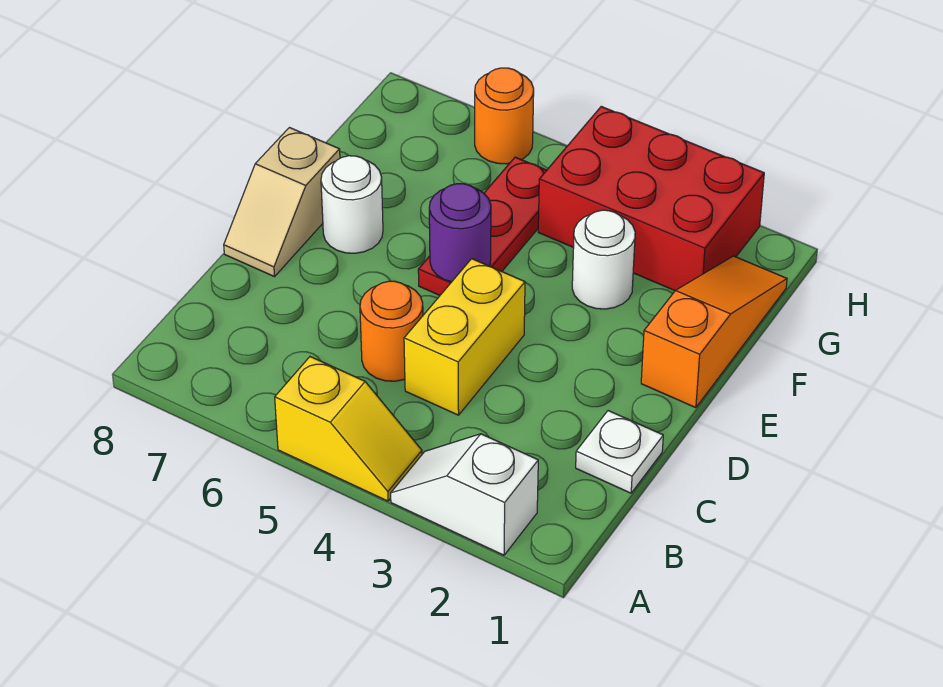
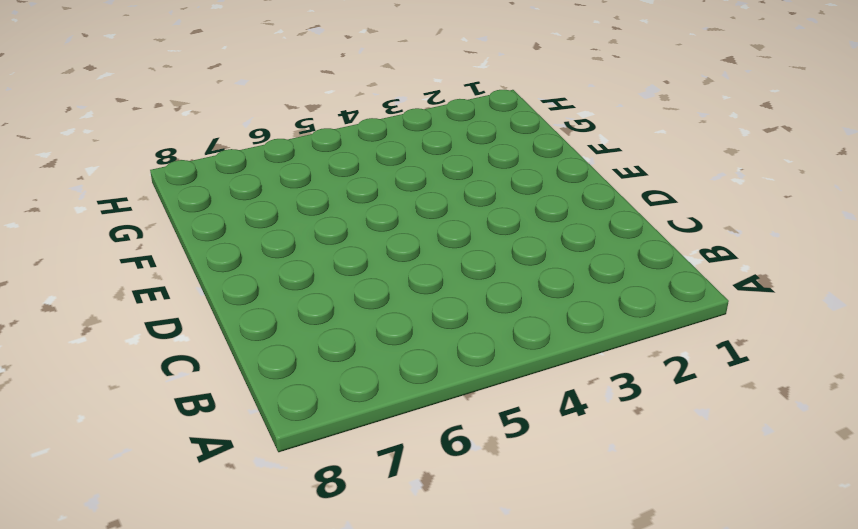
none -> white slope A2:A3 level 1 top 2
none -> yellow slope A4:A5 level 1 top 5
none -> white plate C1 level 1

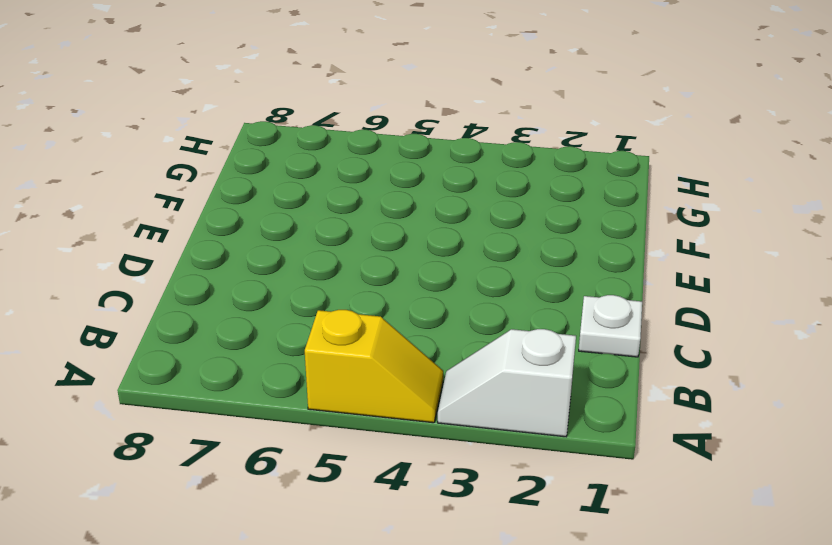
none -> yellow brick C4:D4 level 1
none -> orange round brick C5 level 1
none -> tan slope D8:E8 level 1 top E

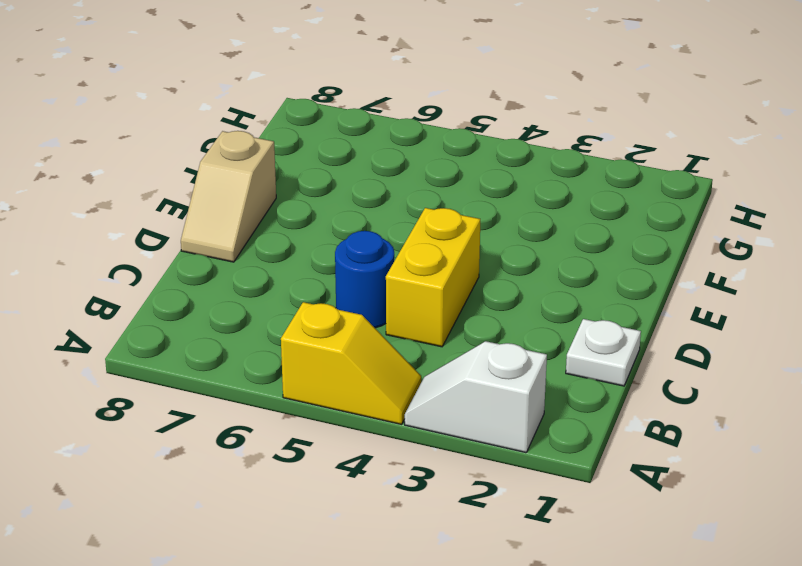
blue round brick C5 level 1 -> orange round brick C5 level 1
none -> orange slope E1:G1 level 1 top E
none -> red plate E5:G5 level 1
none -> white round brick E7 level 1

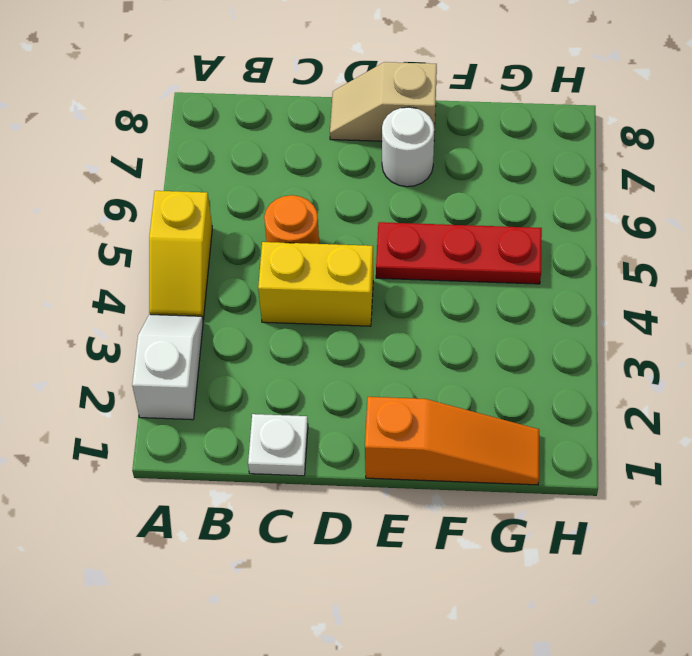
none -> white round brick F3 level 1
none -> red brick G2:H4 level 1
none -> orange round brick H6 level 1

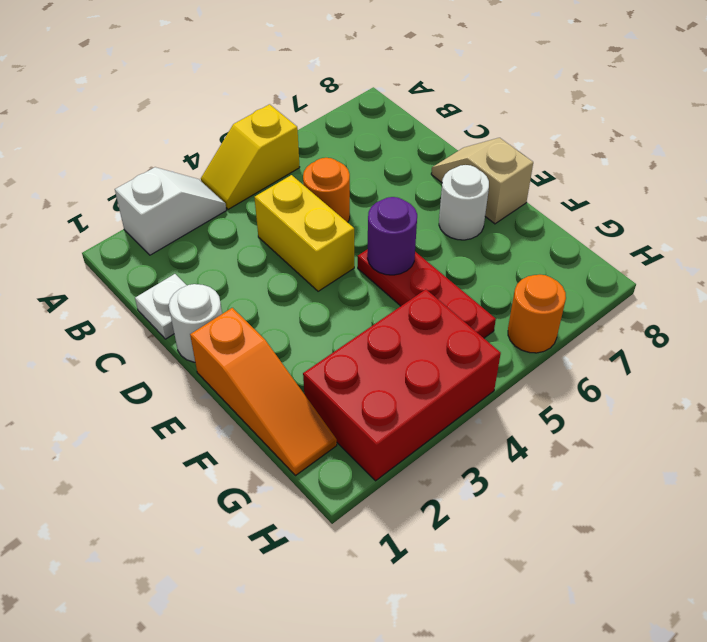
white round brick D1 level 1 -> white round brick F3 level 1

